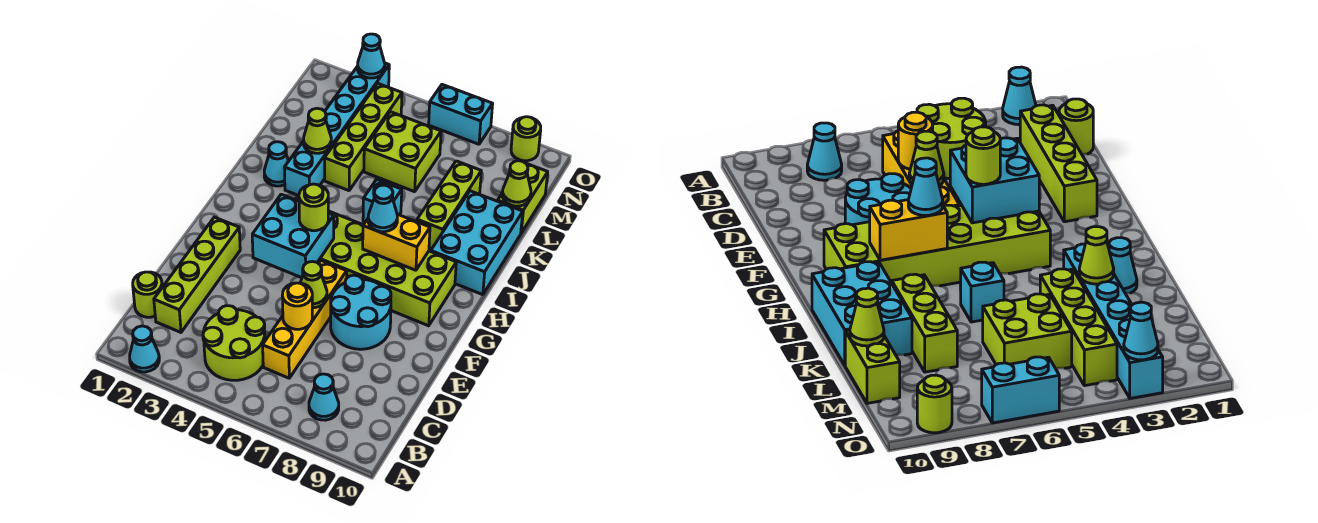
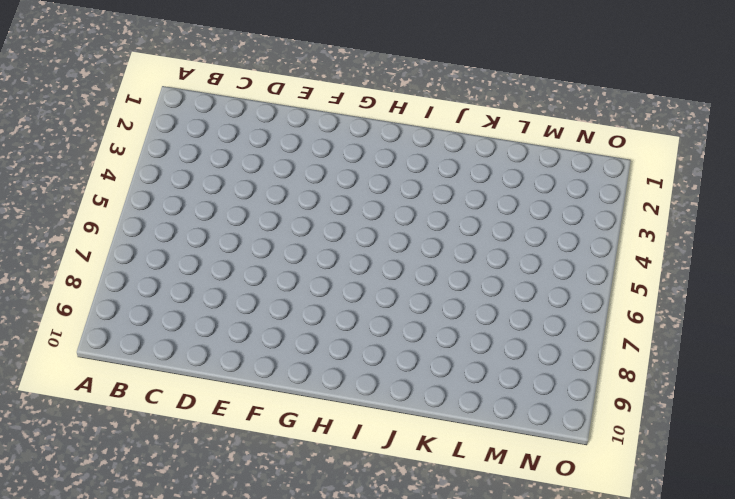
none -> cyan cone A2 level 1
none -> lime round brick B4:C5 level 1
none -> cyan cone B8 level 1

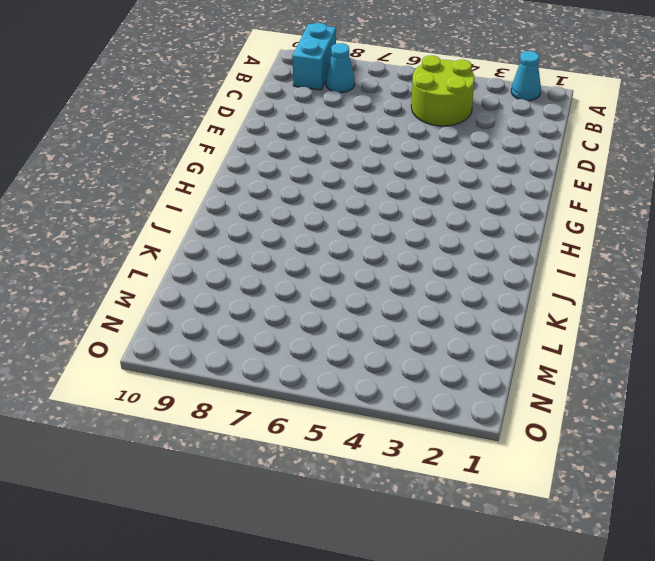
cyan brick A9:B9 level 1 -> cyan brick O6:O7 level 1
none -> lime round brick C1 level 1
none -> lime brick C2:F2 level 1
none -> yellow brick C6:F6 level 1

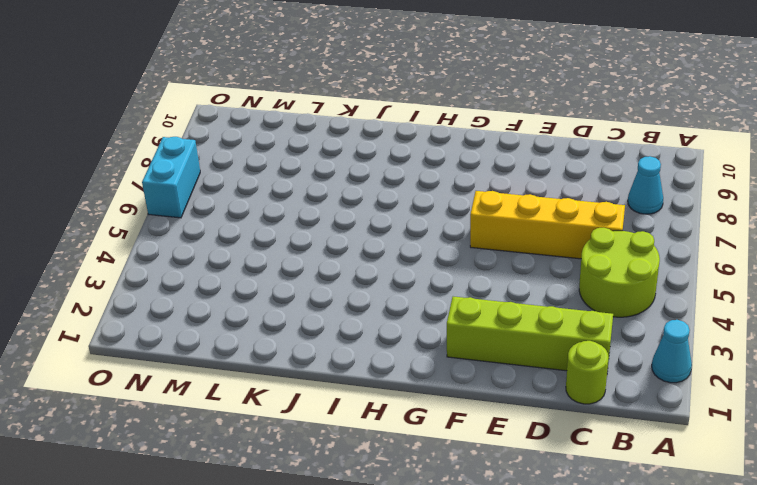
none -> cyan round brick E7:F8 level 1
none -> lime brick G4:H9 level 1
none -> cyan brick I9:K10 level 1

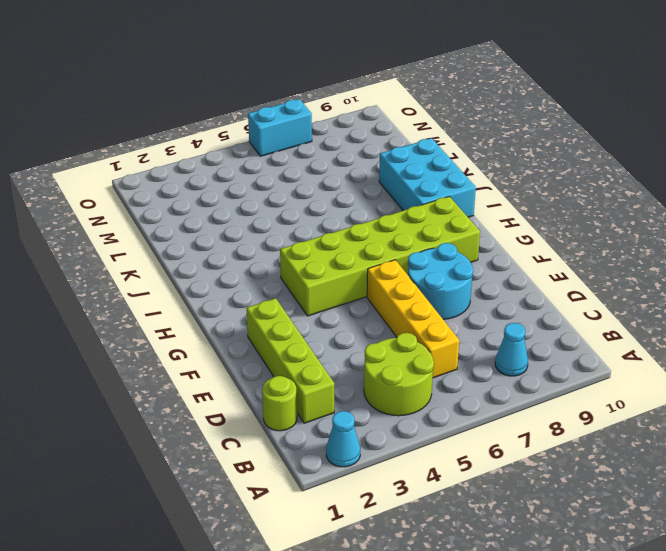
none -> cyan cone J2 level 1
none -> cyan brick J3:O3 level 1
none -> cyan brick J6 level 1

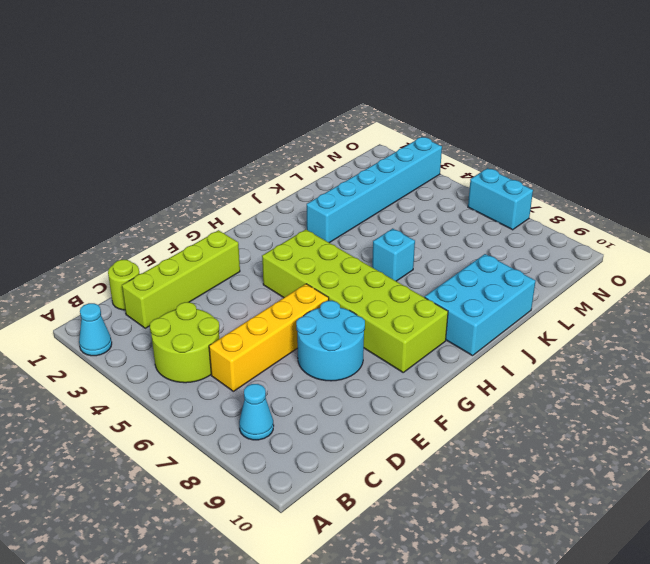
none -> cyan cone J2 level 1
none -> lime brick J8:L8 level 1
none -> lime brick K4:N4 level 1

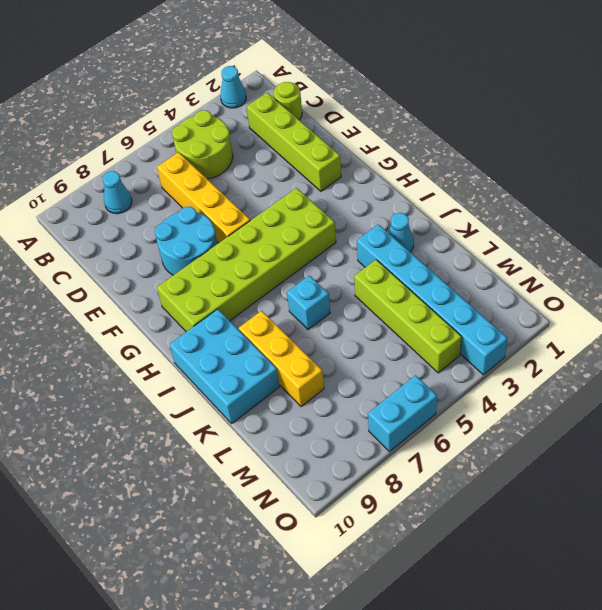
yellow brick J8:L8 level 1 -> lime brick J8:L8 level 1
none -> lime brick L5:M6 level 1
none -> lime brick L10:M10 level 1
none -> lime round brick O9 level 1

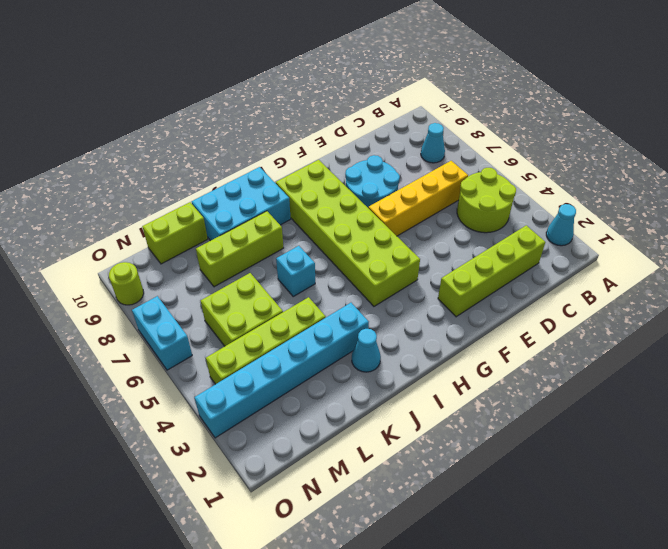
none -> lime round brick C1 level 1
none -> yellow round brick D6 level 2
none -> lime cone E6 level 2

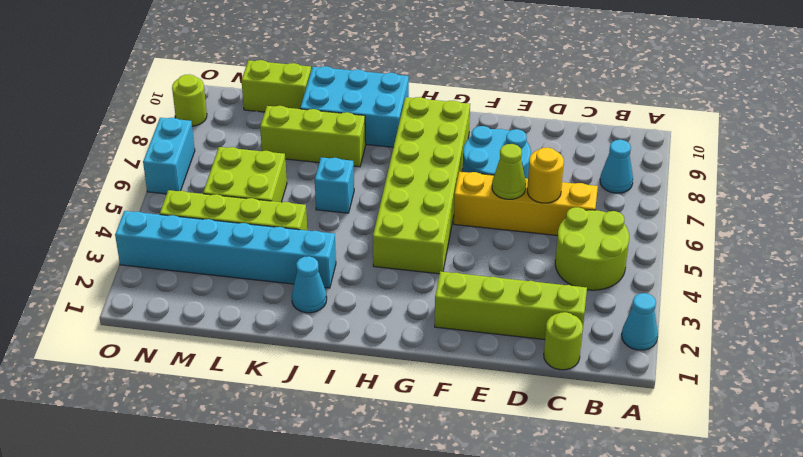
none -> cyan brick F4:G5 level 2
none -> yellow brick H7:H8 level 2
none -> lime cone K3 level 2

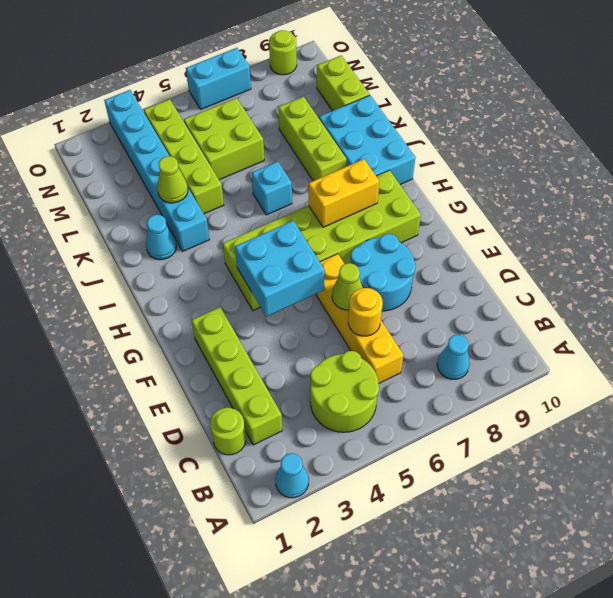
none -> lime cone L10 level 2
none -> cyan cone O3 level 2
none -> lime round brick G5 level 3

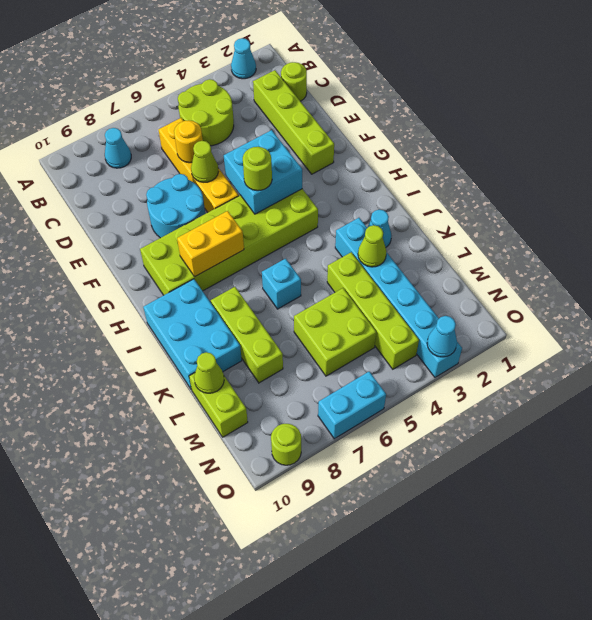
none -> cyan cone H7 level 3

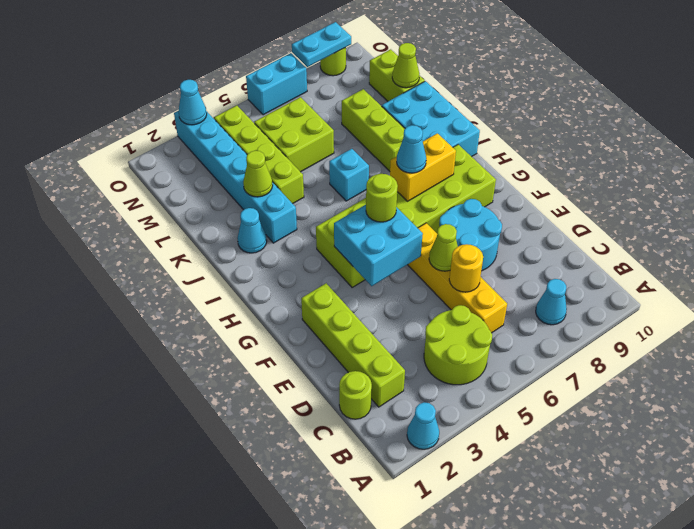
cyan plate O8:O9 level 2 -> none

